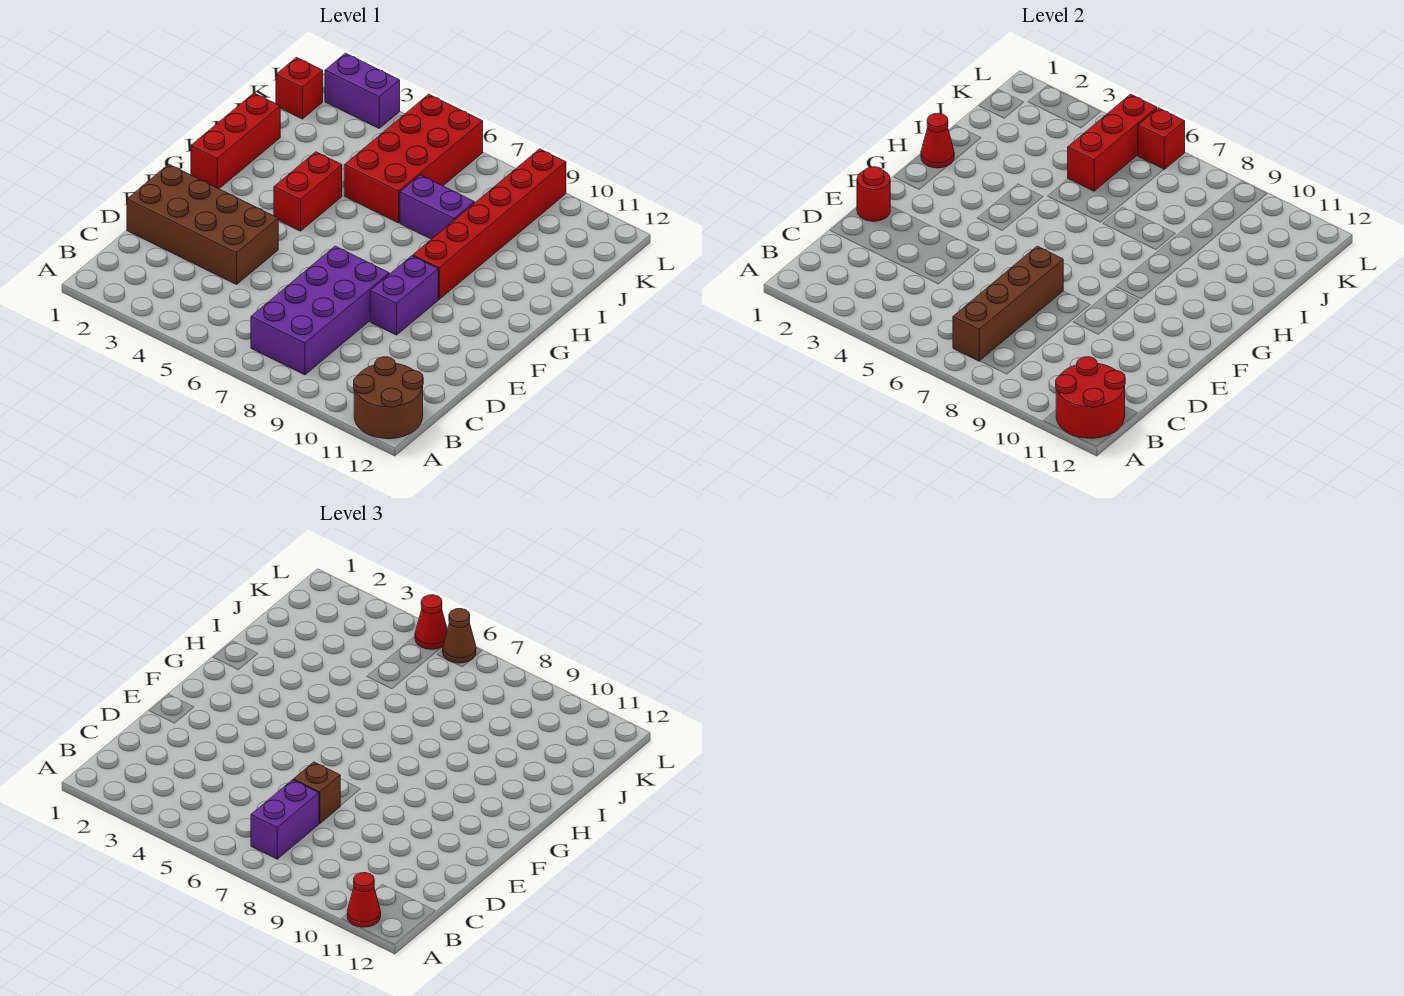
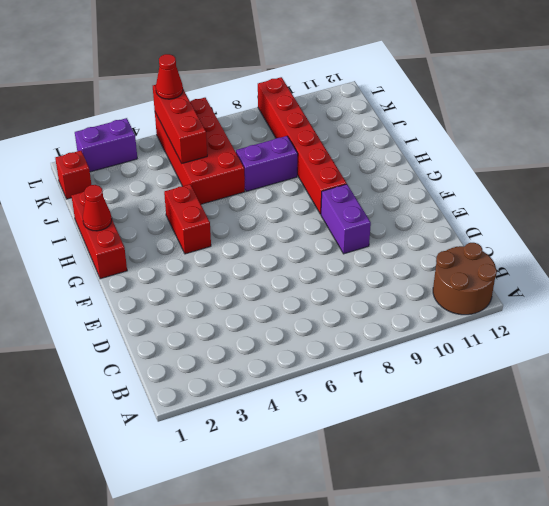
none -> purple brick B7:E8 level 1
none -> brown brick D1:E4 level 1
none -> red round brick A11:B12 level 2

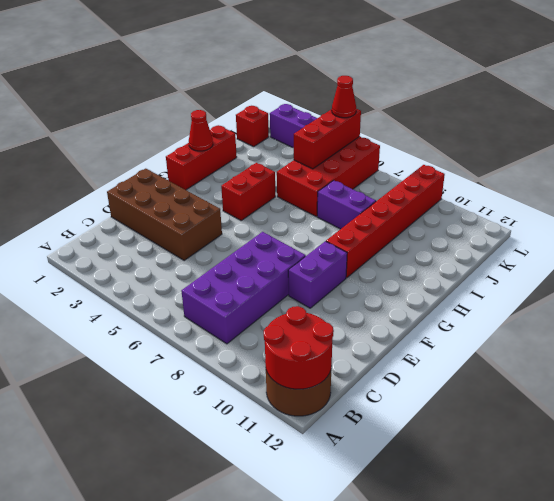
none -> brown brick B7:E7 level 2
none -> red round brick E1 level 2
none -> red brick L6 level 2

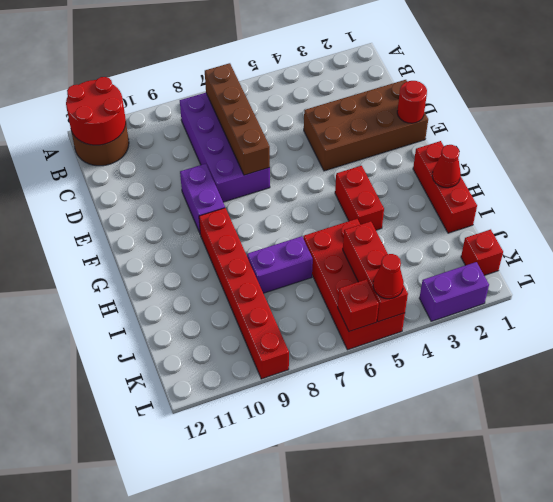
none -> red cone A11 level 3
none -> purple brick B7:C7 level 3
none -> brown brick D7 level 3

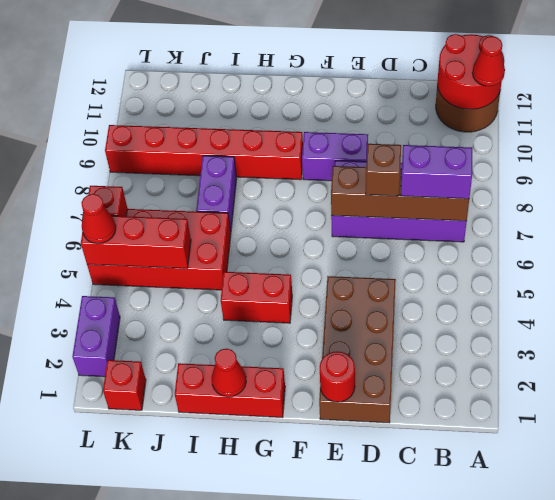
none -> brown cone L6 level 3

